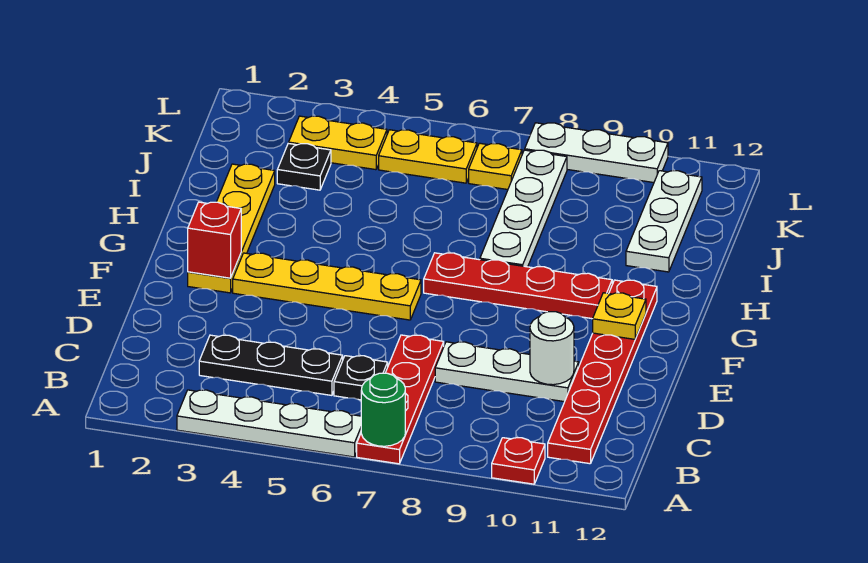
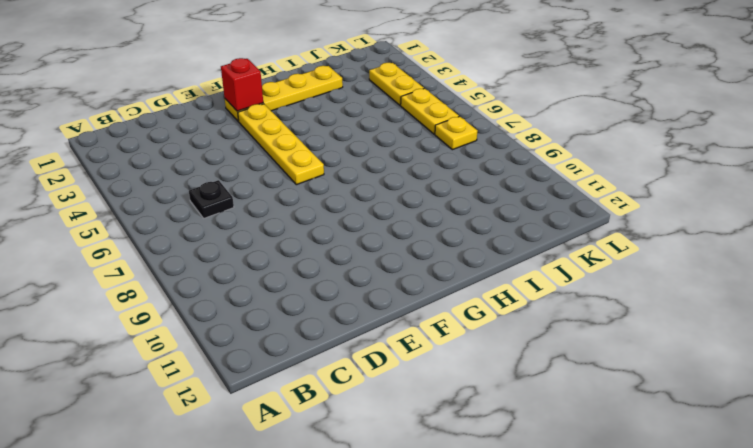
none -> white plate A3:A6 level 1
none -> red plate A7:D7 level 1
none -> red plate A10 level 1

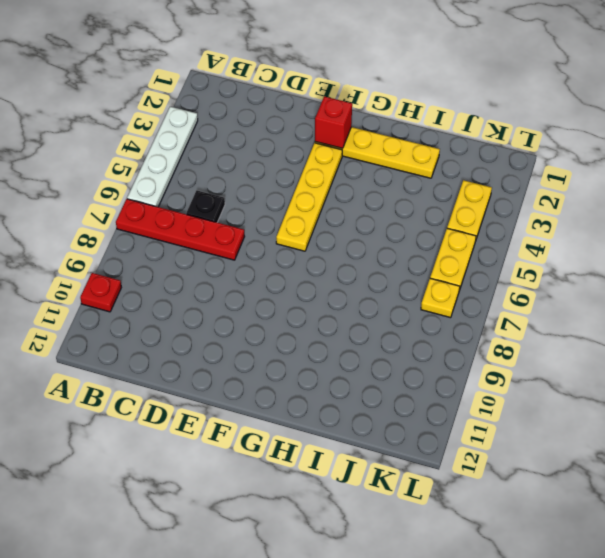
none -> red plate B11:G11 level 1
none -> black plate C3:C5 level 1
none -> white plate D8:D10 level 1

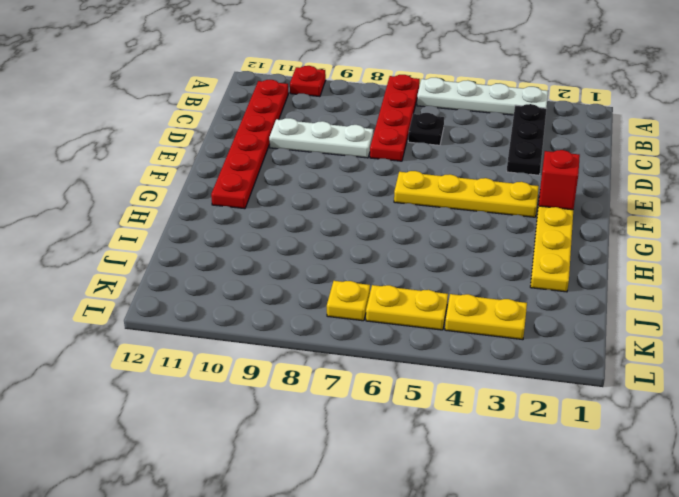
black plate B3:D3 level 1 -> black plate C3:C5 level 1
none -> red plate G7:G10 level 1
none -> white plate H8:K8 level 1
none -> white plate I11:K11 level 1

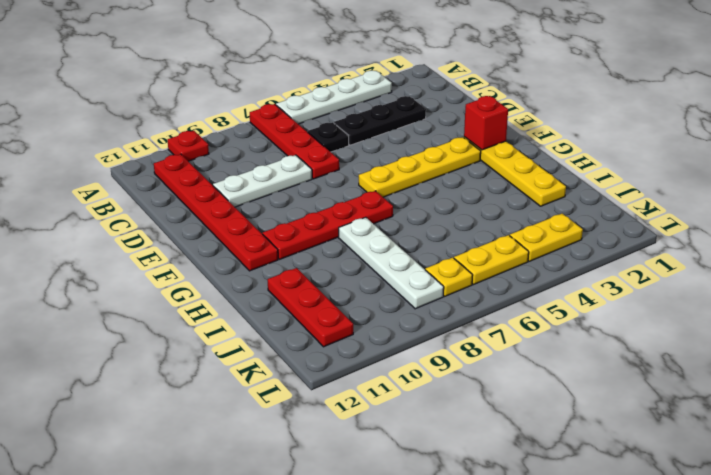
red plate I11:K11 level 1 -> white plate I11:K11 level 1
none -> black plate J3 level 1
none -> white plate L8:L10 level 1
none -> green round brick A7 level 2

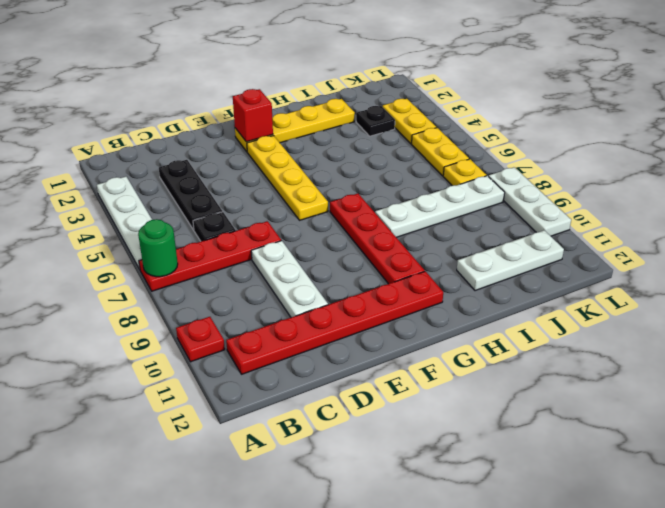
none -> white round brick D10 level 2
none -> yellow plate F11 level 2

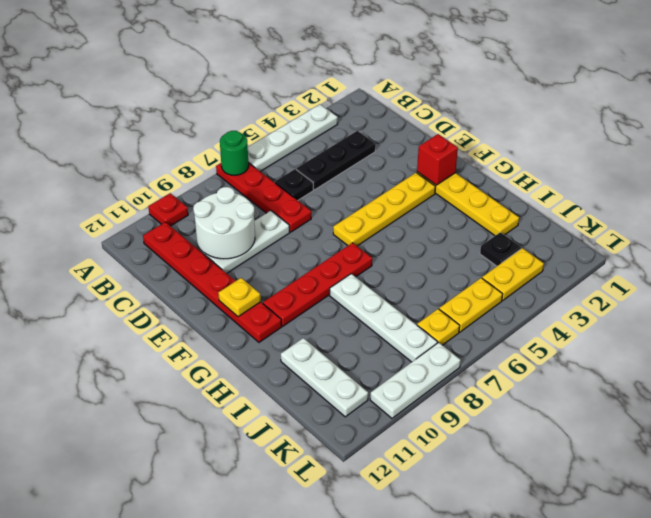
white round brick C9:D10 level 2 -> white round brick D10 level 2

